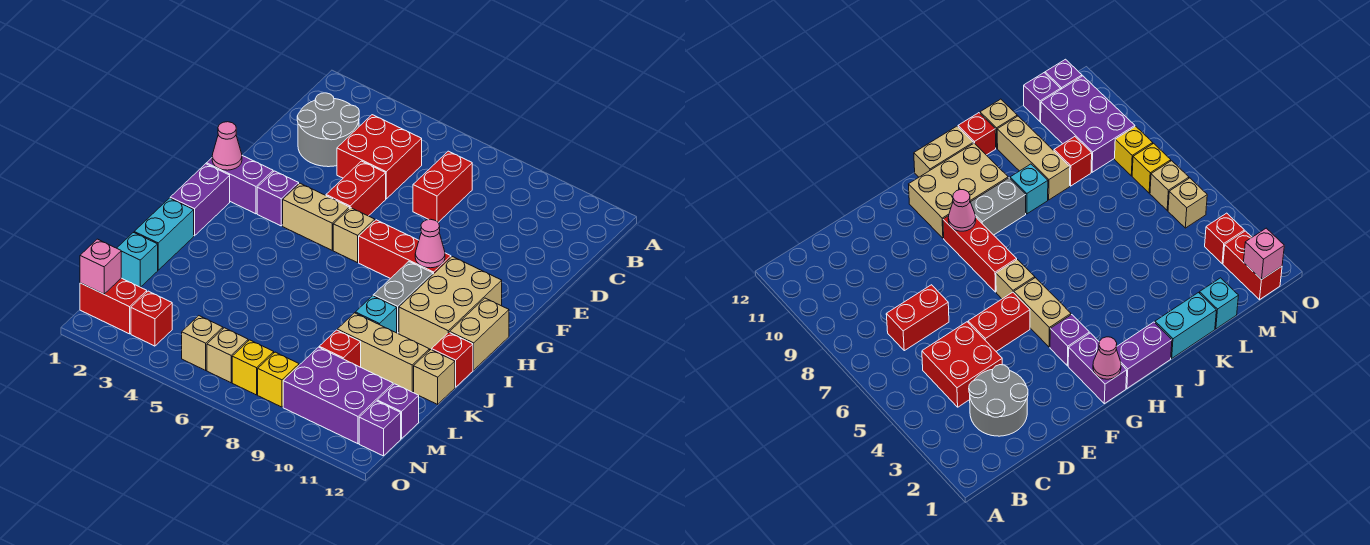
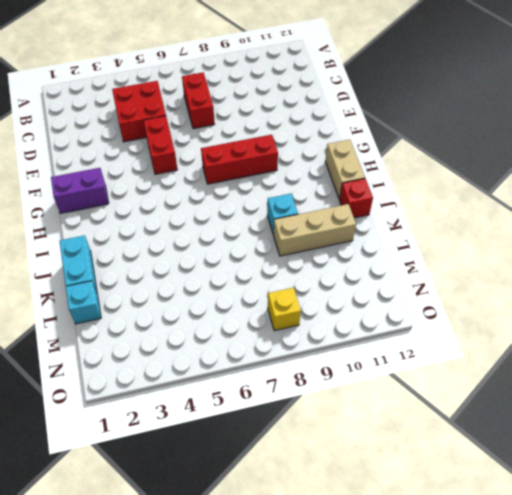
none -> grey round brick C2:D3 level 1
none -> purple brick G3 level 1
none -> tan brick G4:G5 level 1
none -> tan brick G6 level 1

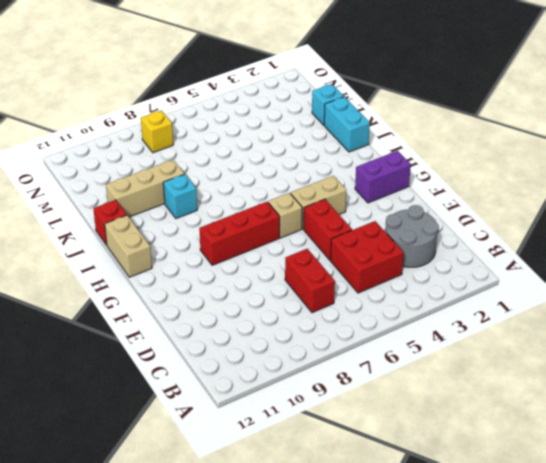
none -> purple brick G3 level 1
none -> tan brick G10:I11 level 1
none -> purple brick H1:I1 level 1
none -> grey brick H9:I9 level 1

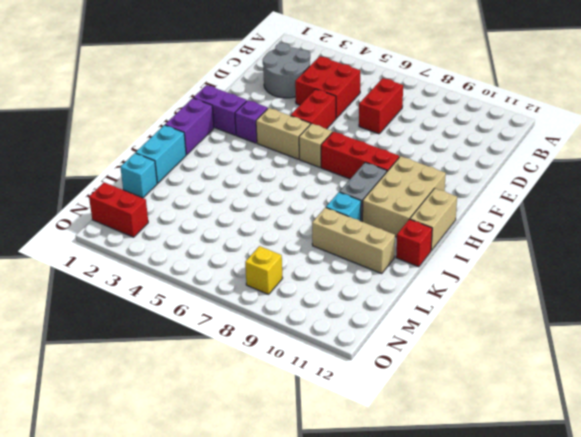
none -> tan brick K12 level 1
none -> red brick L9 level 1
none -> purple brick M9:N11 level 1
none -> purple brick M12 level 1

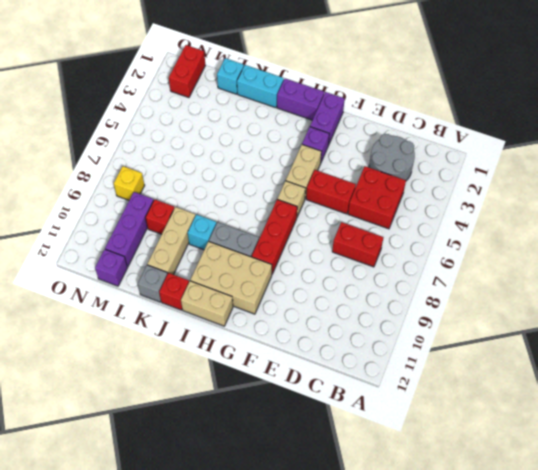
grey brick K12 level 1 -> tan brick K12 level 1
purple brick M9:M11 level 1 -> purple brick M9:N11 level 1
none -> red brick N3 level 1
none -> tan brick N5 level 1
none -> tan brick N6 level 1
none -> yellow brick N7 level 1

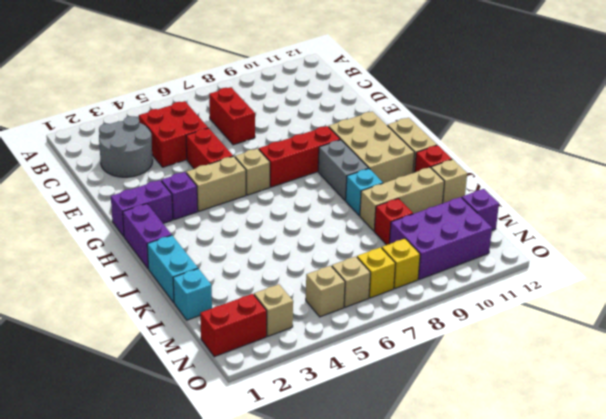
tan brick N3 level 1 -> red brick N3 level 1
none -> purple brick N12 level 1
none -> pink cone G1 level 2
none -> pink cone G9 level 2
none -> pink brick N1 level 2

